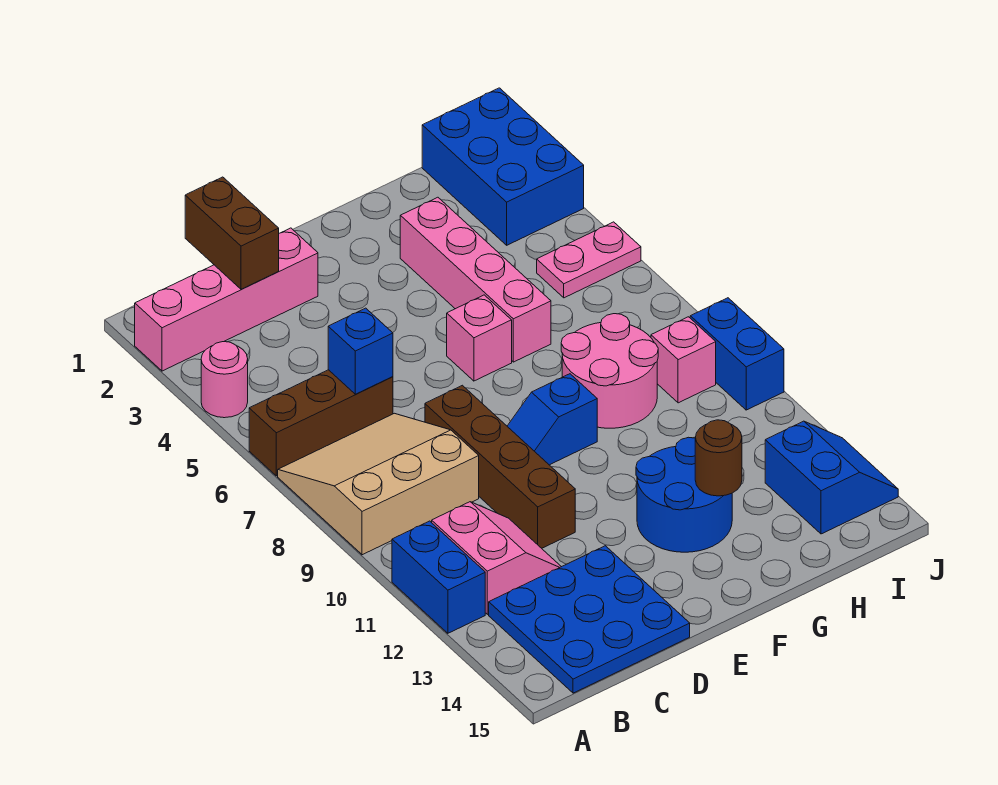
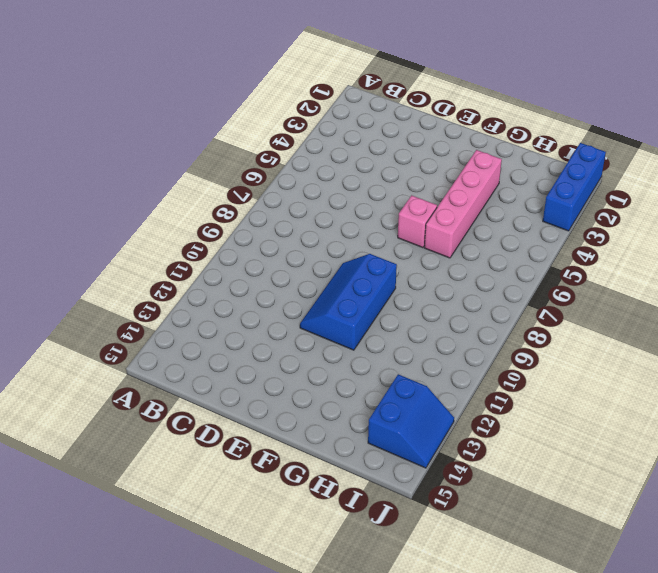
blue slope E9:F11 level 1 top F -> blue slope E9:F9 level 1 top F
blue brick J1:J3 level 1 -> blue brick I1:J3 level 1
none -> pink brick A2:D2 level 1
none -> pink round brick A4 level 1
none -> brown brick A6:C6 level 1

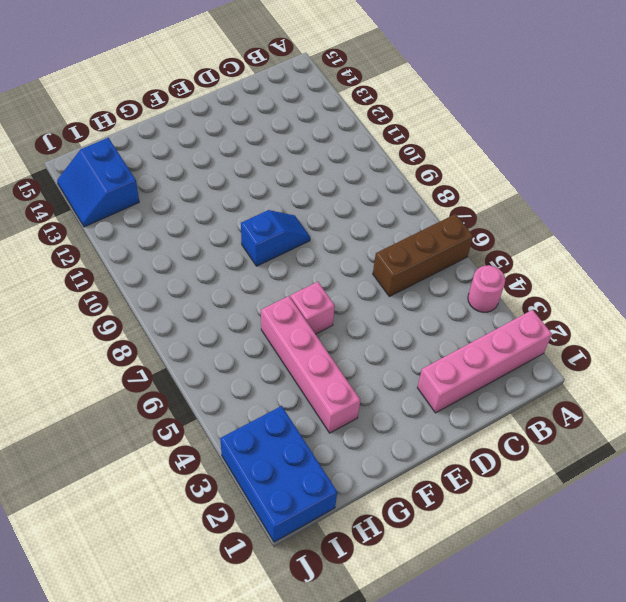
none -> tan slope A7:C9 level 1 top 9
none -> blue brick A11:A12 level 1
none -> pink slope B11:C12 level 1 top B

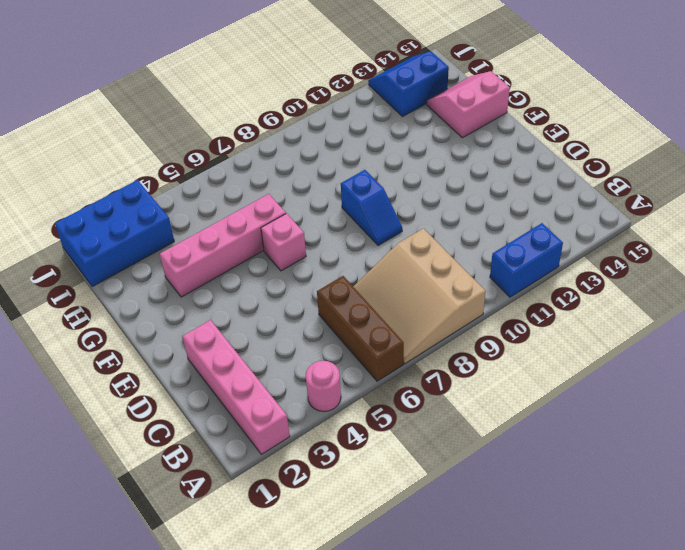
pink slope G14:H15 level 1 top G -> pink slope B11:C12 level 1 top B
none -> blue plate B13:D15 level 1
none -> brown brick D8:D11 level 1
none -> blue round brick F12:G13 level 1

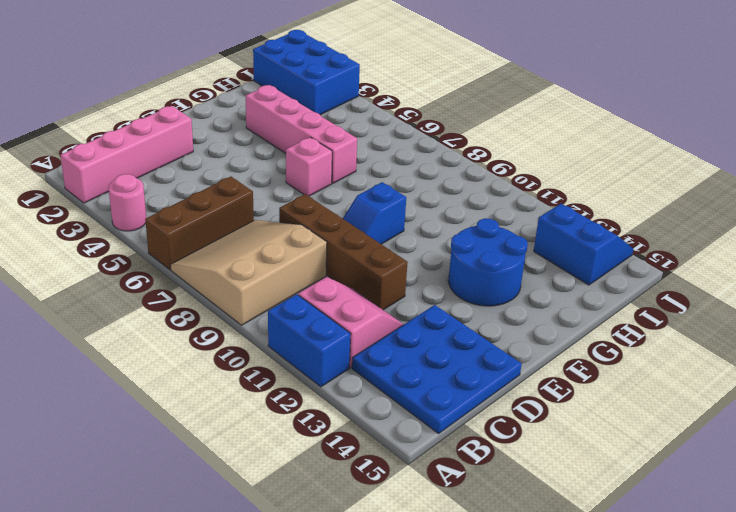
none -> pink round brick G8:H9 level 1
none -> pink plate I5:J5 level 1
none -> pink brick I9 level 1

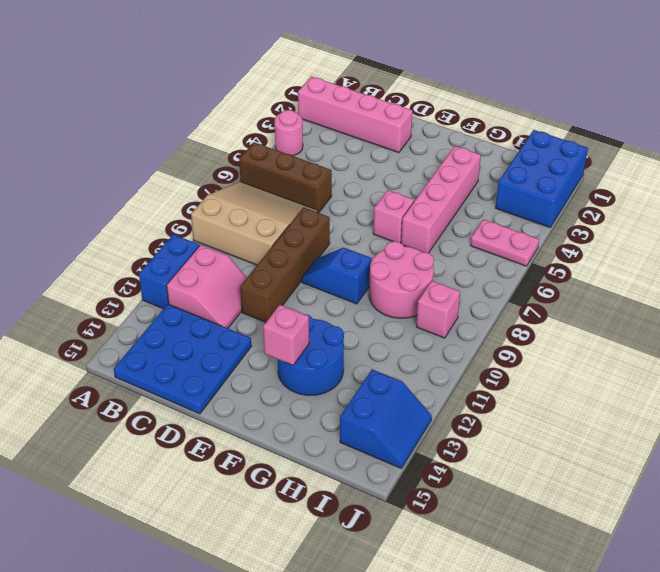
pink brick F13 level 2 -> none
none -> blue brick J9:J10 level 1
none -> brown brick C1:C2 level 2
none -> blue brick C6 level 2

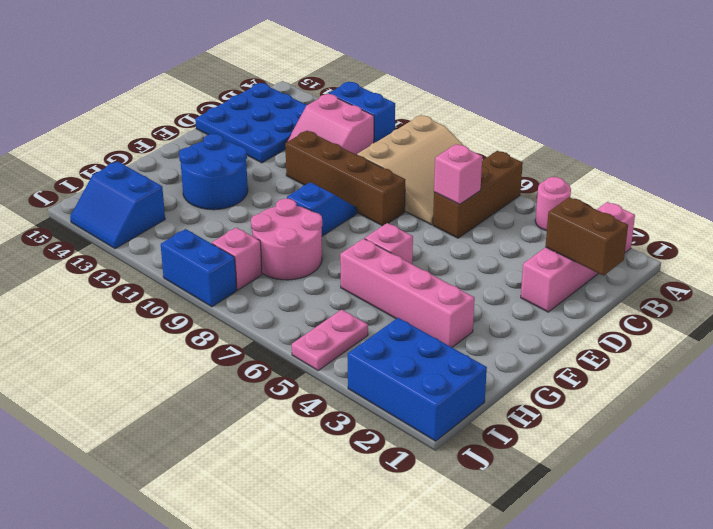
pink brick C6 level 2 -> blue brick C6 level 2
none -> brown round brick G13 level 2

